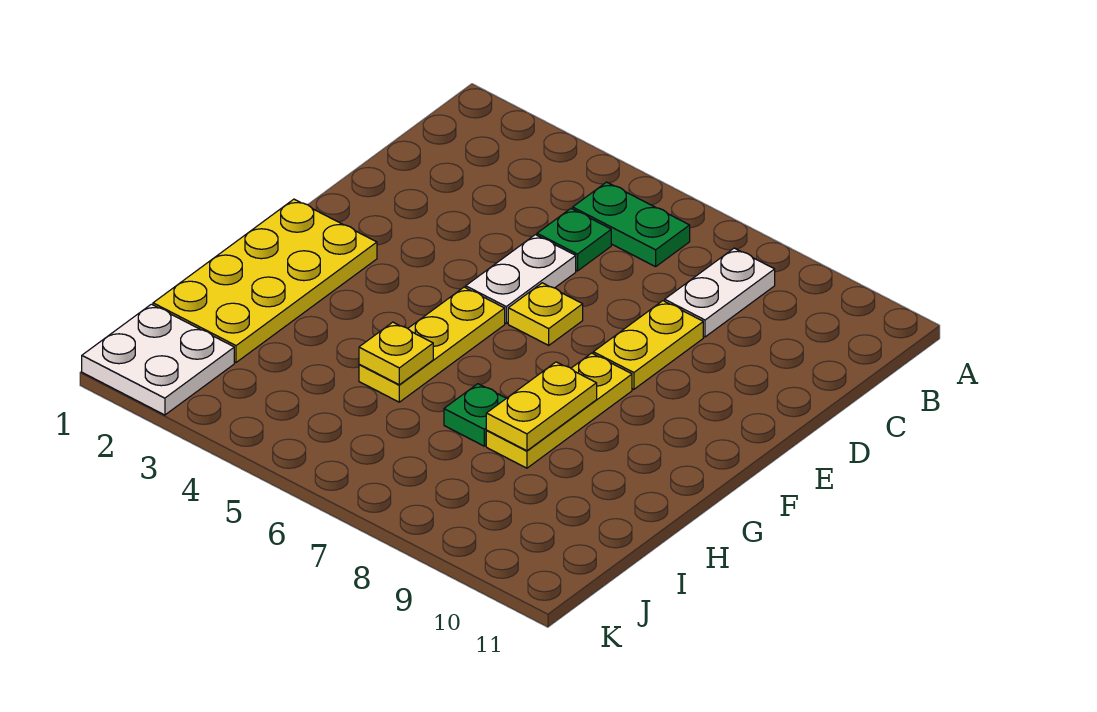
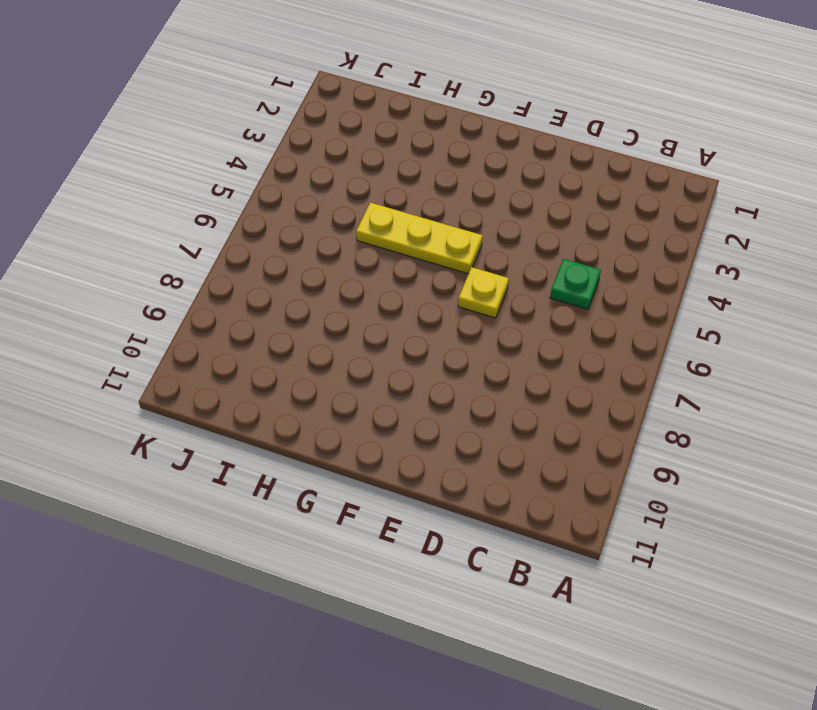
none -> green plate B5:B6 level 1
none -> white plate B8:C8 level 1
none -> white plate D5:E5 level 1

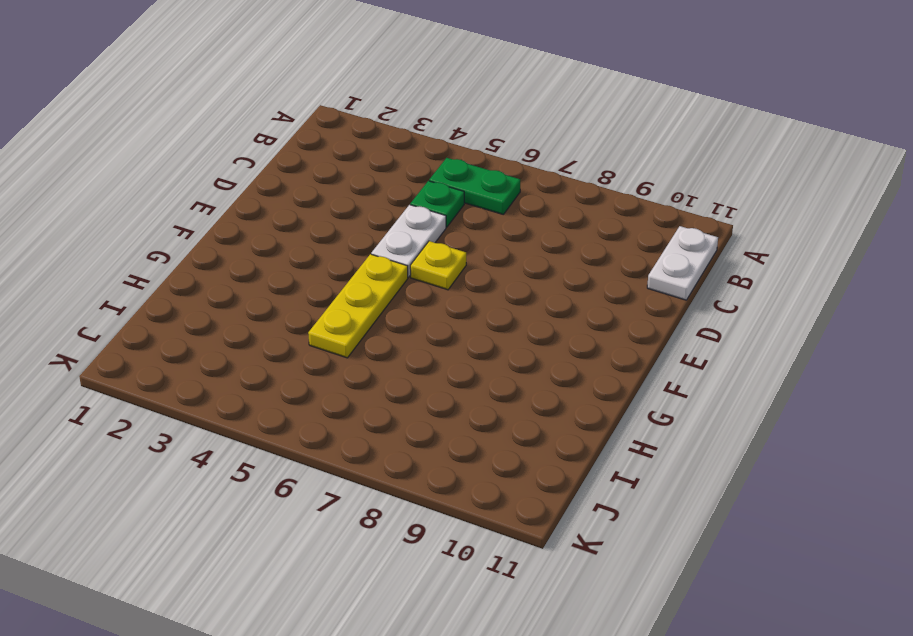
white plate B11:C11 level 1 -> white plate B8:C8 level 1
none -> yellow plate D8:E8 level 1
none -> yellow plate F1:I2 level 1
none -> yellow plate F8:H8 level 1

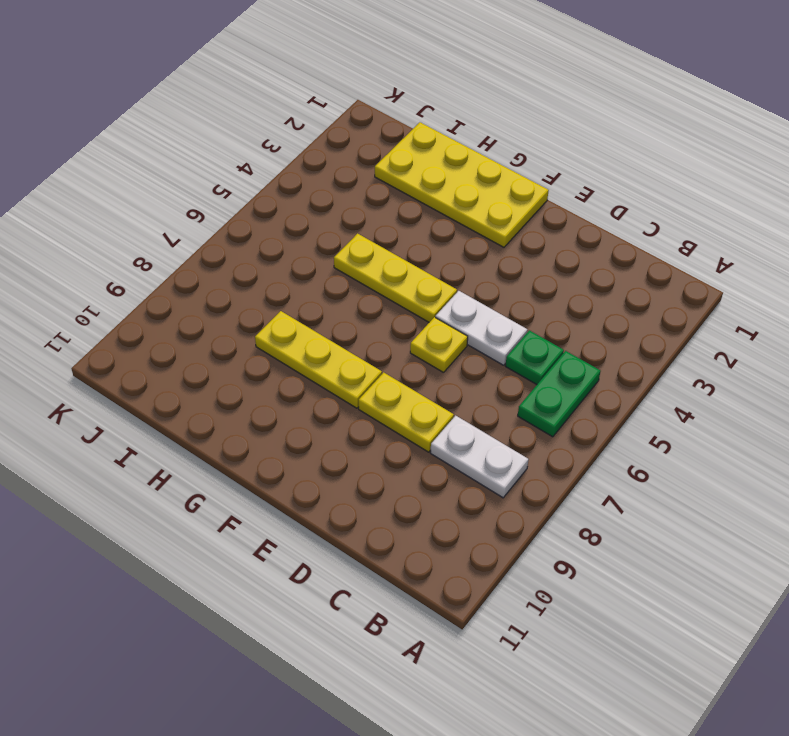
none -> green plate H7 level 1
none -> white plate J1:K2 level 1
none -> yellow plate G8:H8 level 2

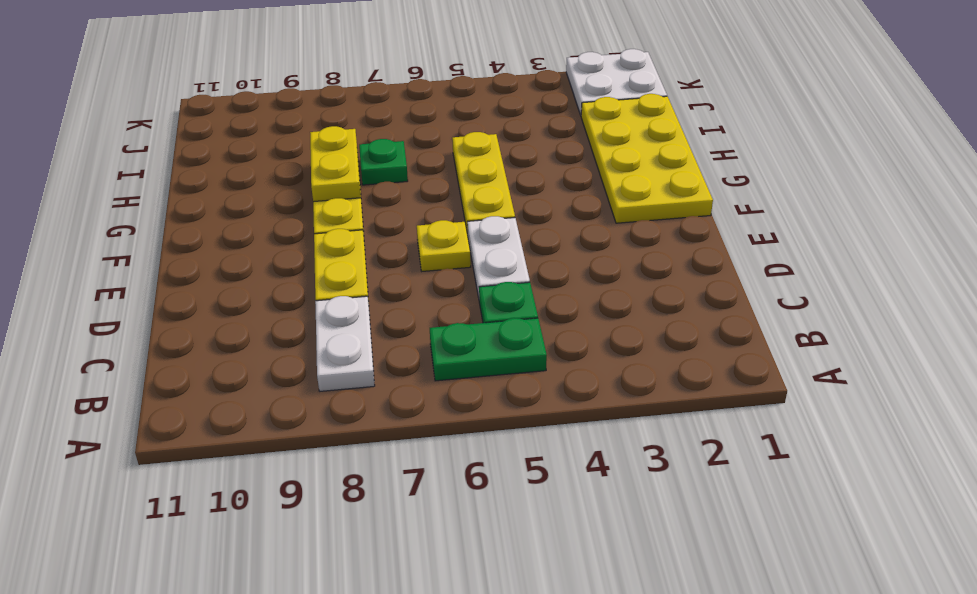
none -> yellow plate H5 level 2

